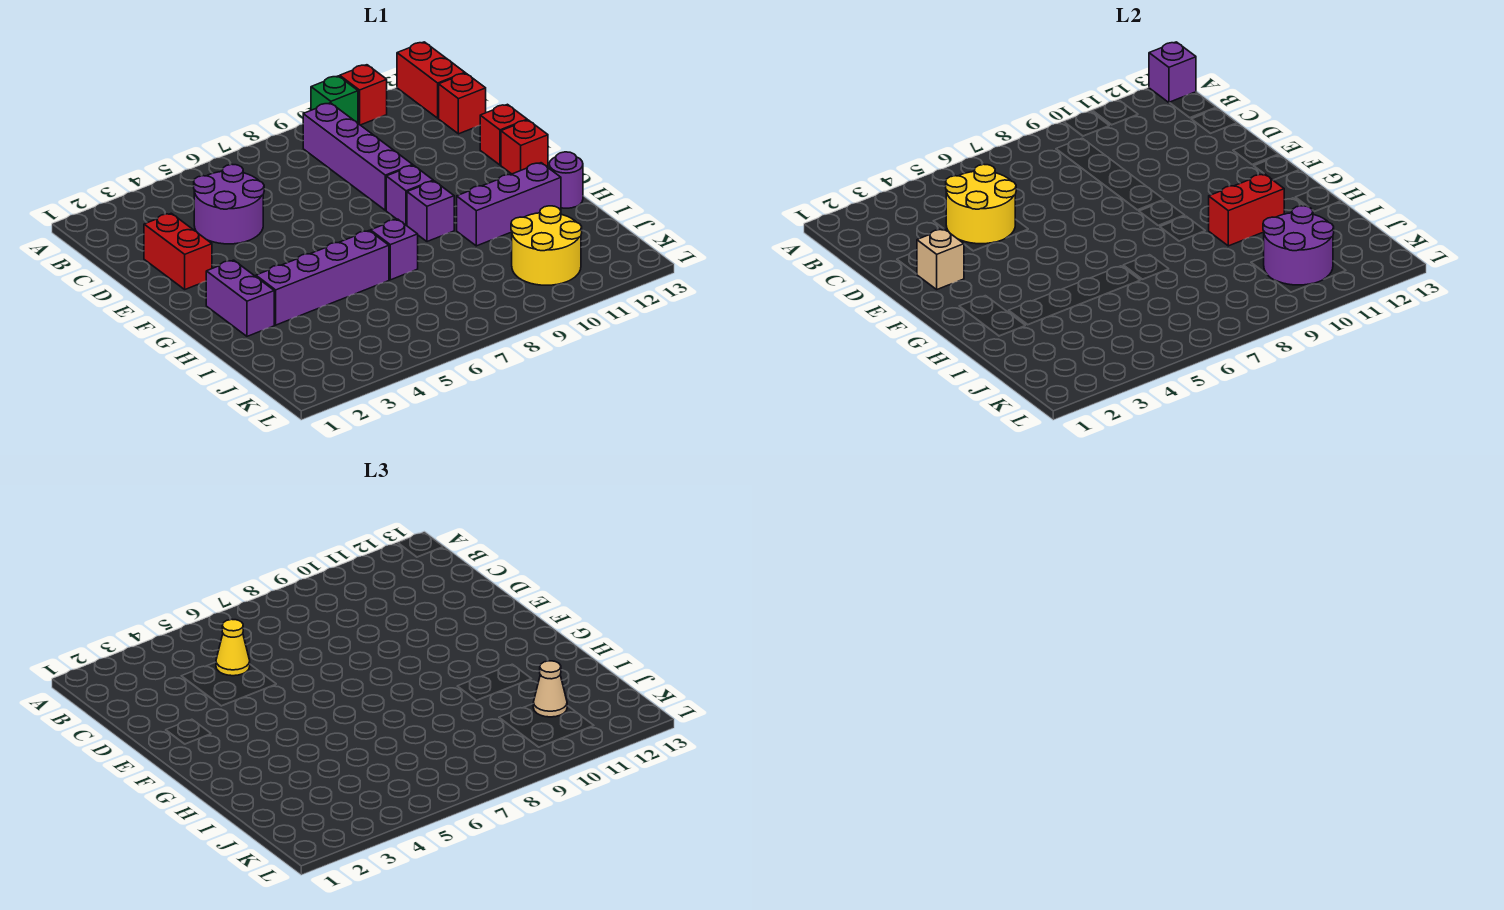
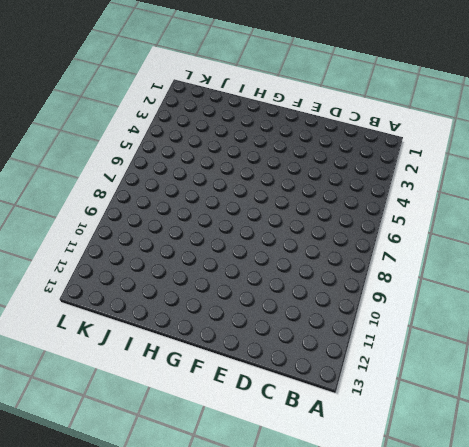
none -> green brick A10 level 1
none -> red brick A11 level 1
none -> red brick A13:B13 level 1

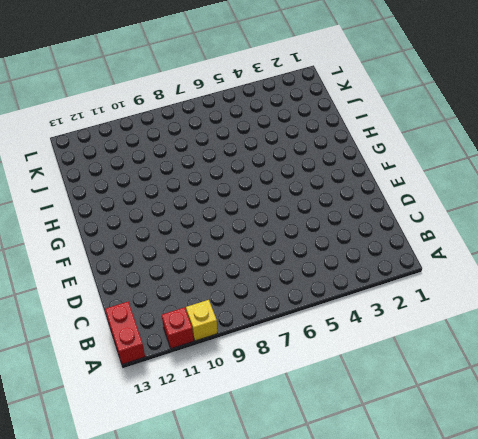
yellow brick A10 level 1 -> green brick A10 level 1
none -> purple brick B9:E9 level 1
none -> purple round brick C4:D5 level 1
none -> red brick C13 level 1

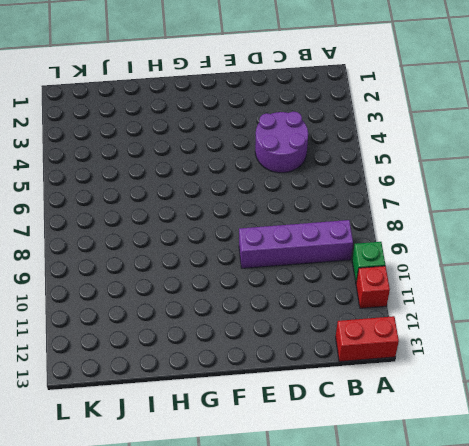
none -> red brick C13 level 1
none -> red brick D2:E2 level 1
none -> red brick E13 level 1

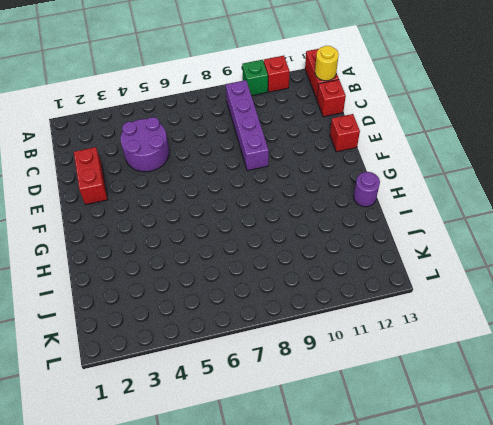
yellow round brick B13 level 2 -> none
none -> purple brick F9 level 1
none -> red brick F13 level 1
none -> purple brick G2:H2 level 1

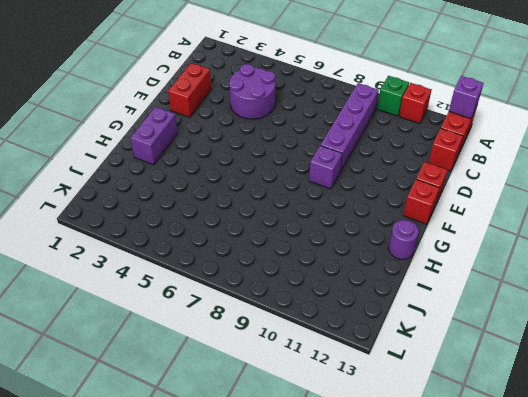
none -> purple brick G9 level 1
none -> purple brick H3:H6 level 1
none -> purple brick H7 level 1

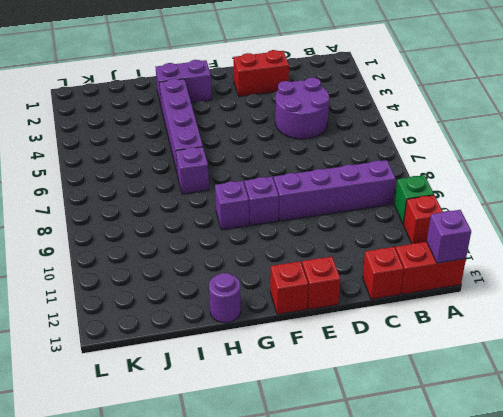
none -> purple brick H10:H12 level 1
none -> yellow round brick J10:K11 level 1
none -> yellow round brick C4:D5 level 2

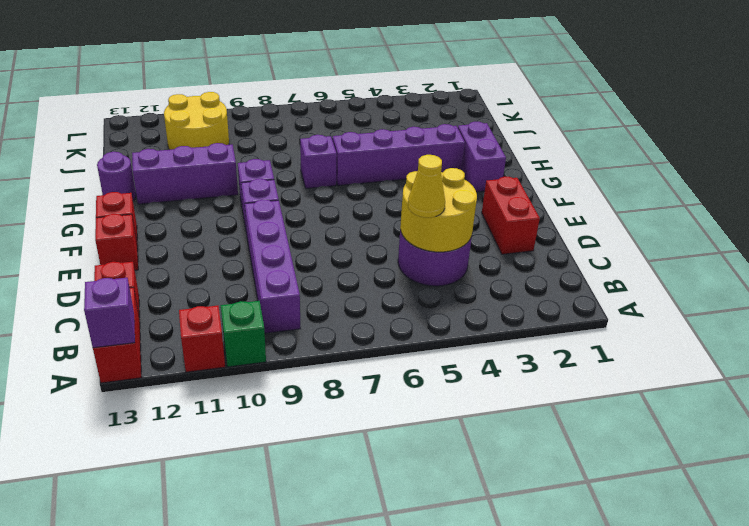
none -> tan brick E2 level 2
none -> red brick H10:H11 level 2
none -> purple round brick J10:K11 level 2

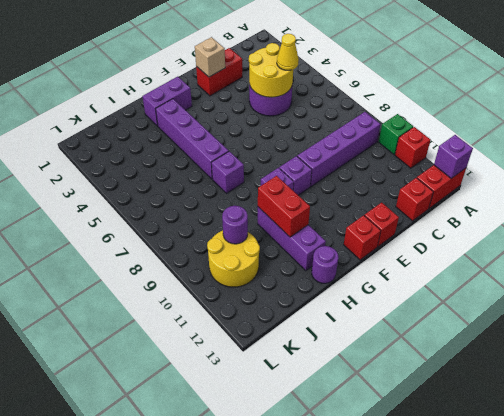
purple round brick J10 level 2 -> purple round brick J10:K11 level 2
none -> tan cone J11 level 3

